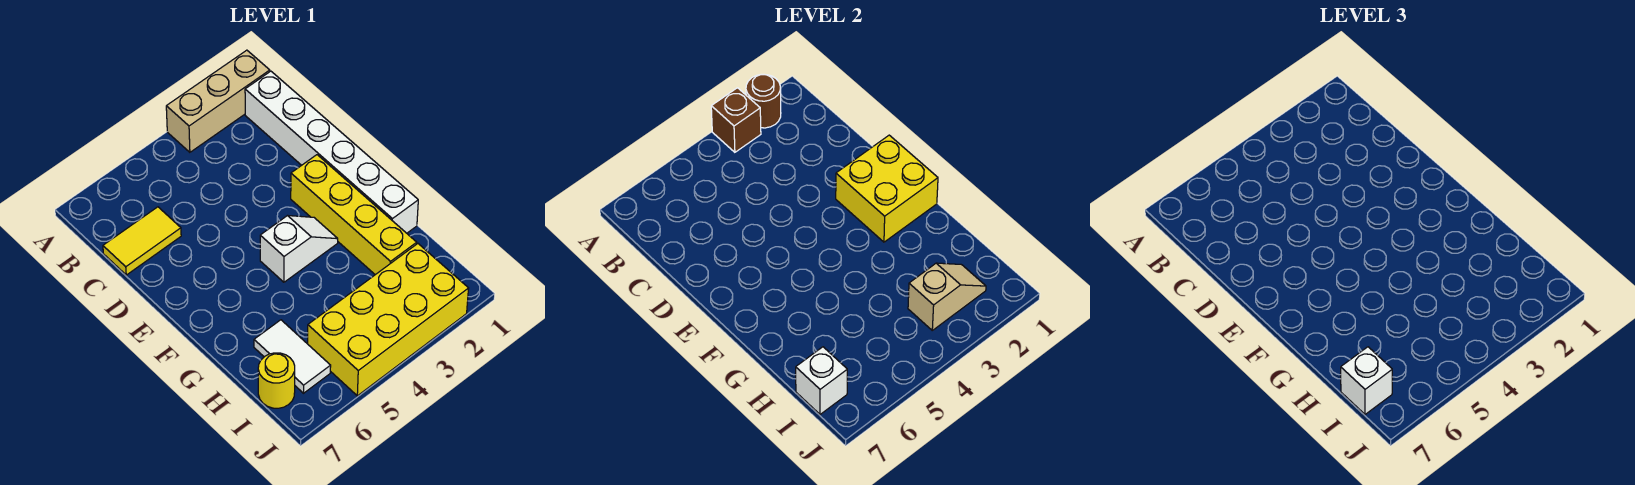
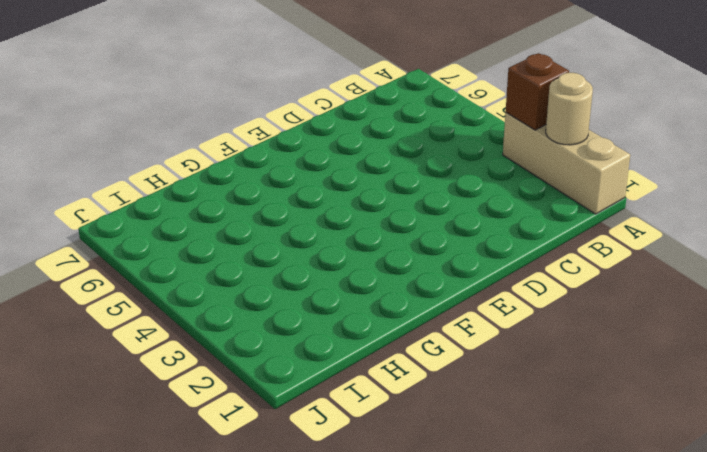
tan round brick A2 level 2 -> brown round brick A2 level 2
none -> white brick B1:G1 level 1
none -> yellow tile C6:C7 level 1
none -> yellow brick E2:H2 level 1

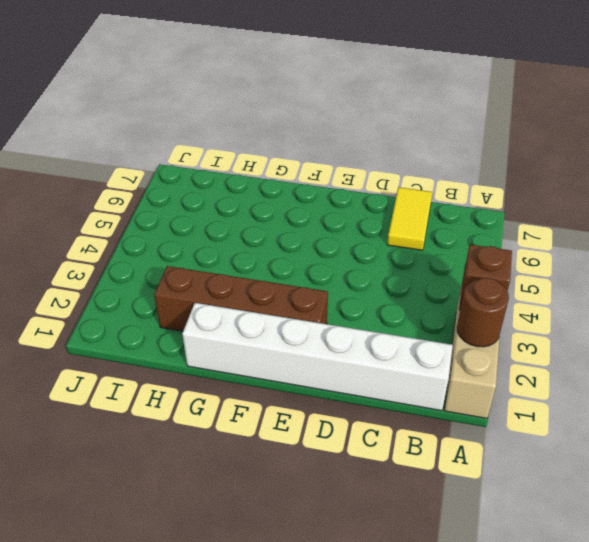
brown brick E2:H2 level 1 -> yellow brick E2:H2 level 1
none -> white slope F3:F4 level 1 top 4
none -> white tile H6:I6 level 1
none -> yellow brick I2:J5 level 1

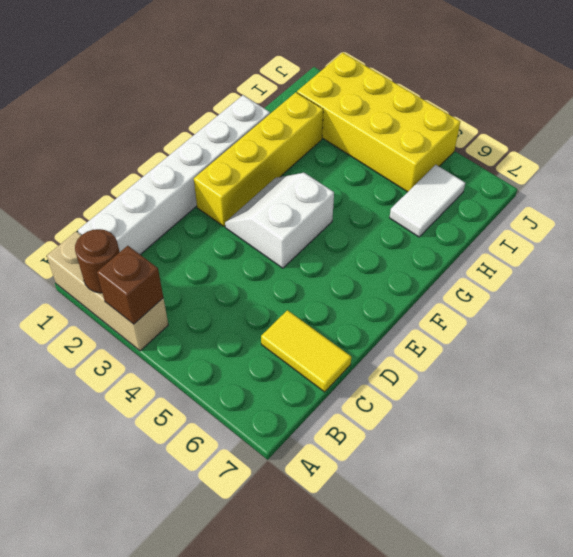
white slope E3:F4 level 1 top 4 -> white slope F3:F4 level 1 top 4
none -> yellow round brick I7 level 1
none -> yellow brick E1:F2 level 2
none -> tan slope I2:I3 level 2 top 3

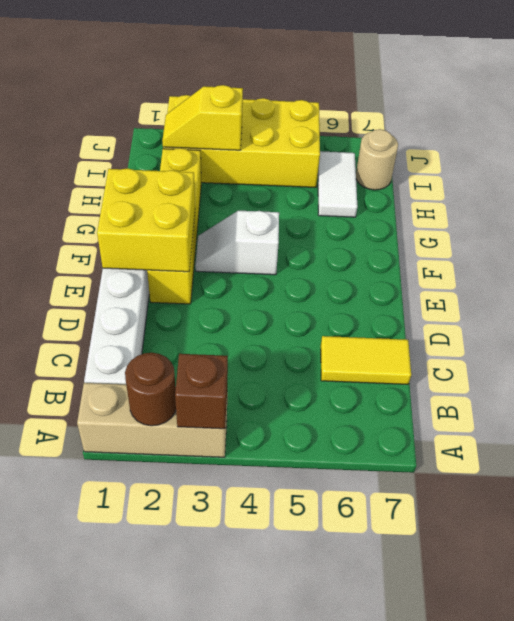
yellow slope I2:I3 level 2 top 3 -> tan slope I2:I3 level 2 top 3
tan round brick I7 level 1 -> yellow round brick I7 level 1
none -> white brick I7 level 2
none -> white brick I7 level 3

